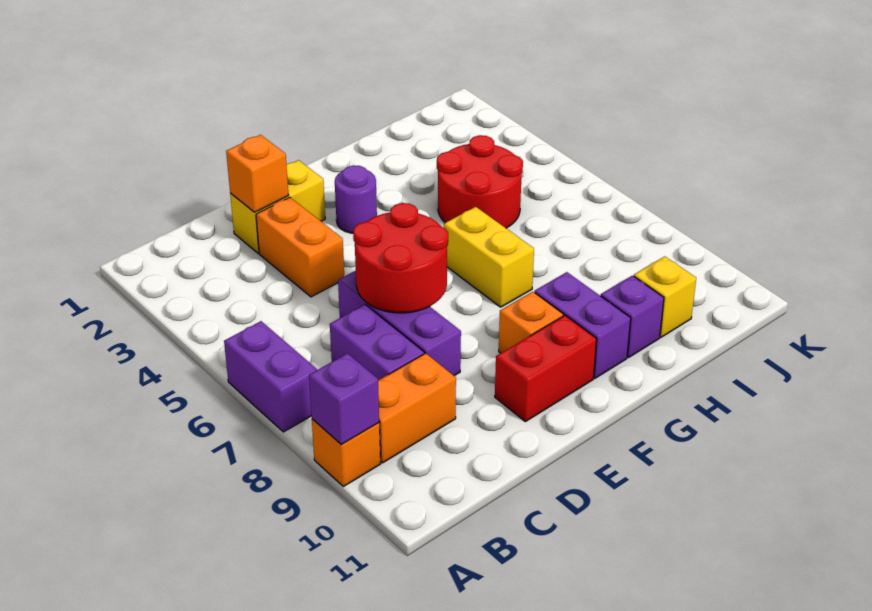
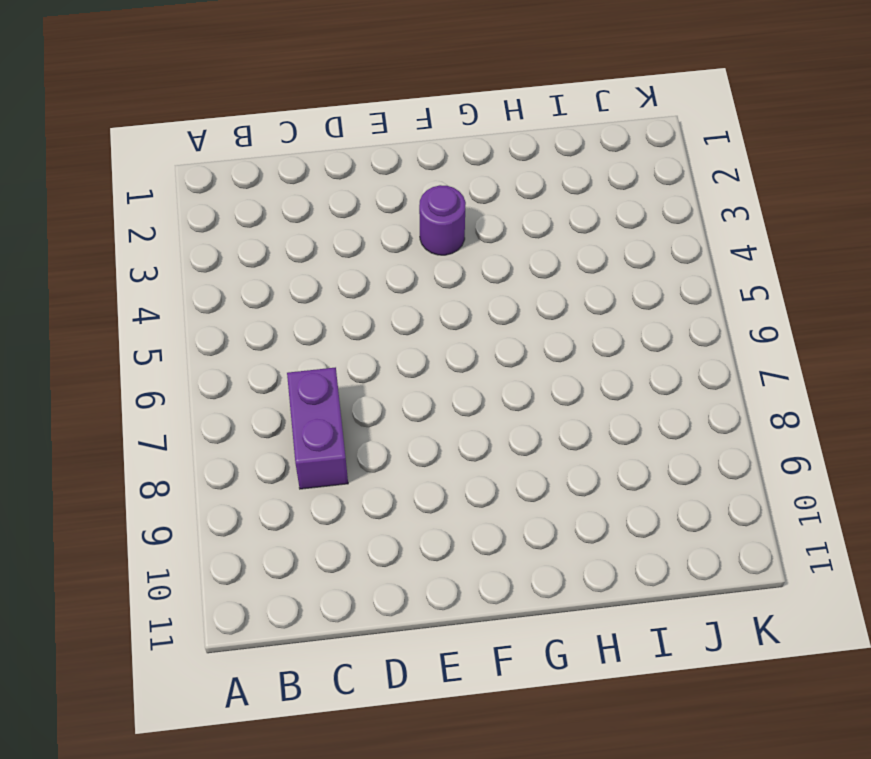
none -> purple brick A6:A7 level 1
none -> orange brick A9 level 1
none -> orange brick B9:C9 level 1

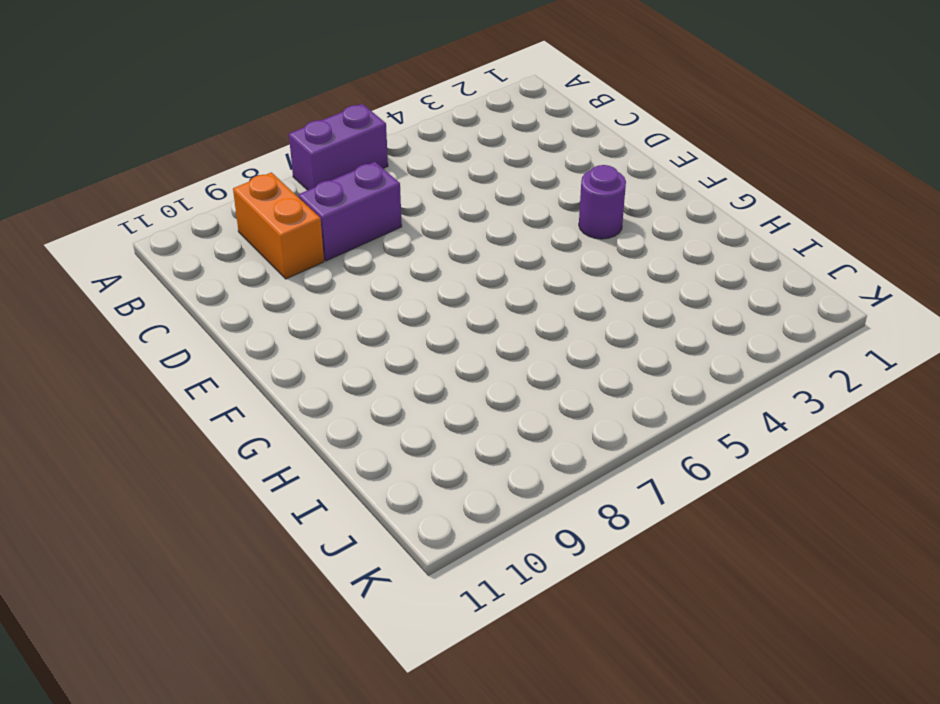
none -> orange brick A9 level 1
none -> yellow brick D2:E2 level 1
none -> orange brick D3:D4 level 1

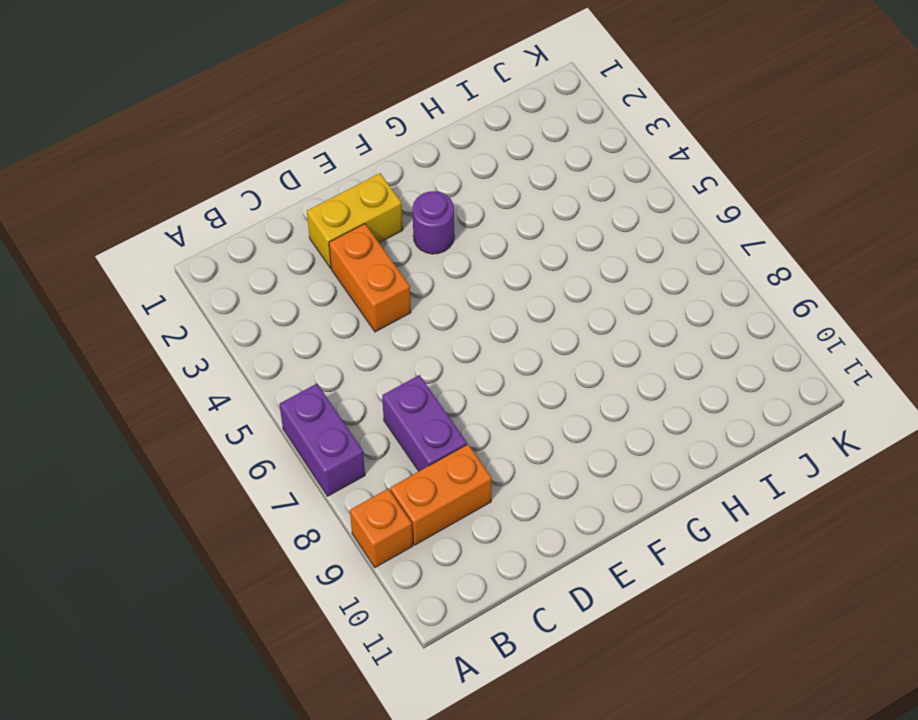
none -> purple brick D6:D8 level 1
none -> red brick E10:F10 level 1
none -> orange brick F9 level 1

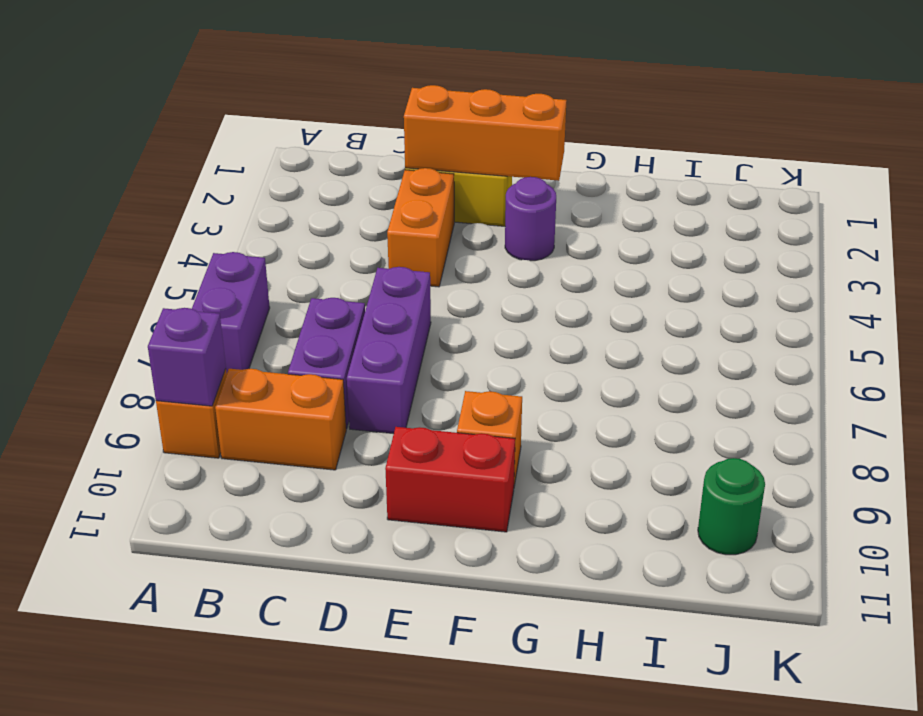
orange brick D2:F2 level 2 -> orange brick D2 level 2
green round brick J10 level 1 -> none
none -> yellow brick G6:G7 level 1
none -> purple brick G9:G10 level 1
none -> red round brick H4:I5 level 1

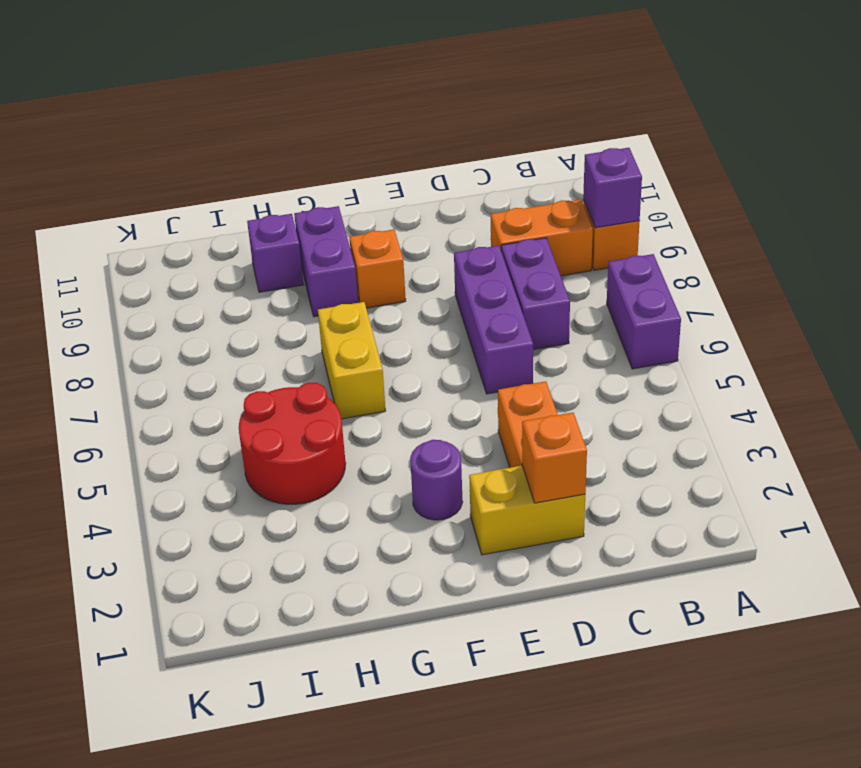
none -> red brick E10:F10 level 1
none -> yellow brick I10 level 1
none -> red round brick D6:E7 level 2

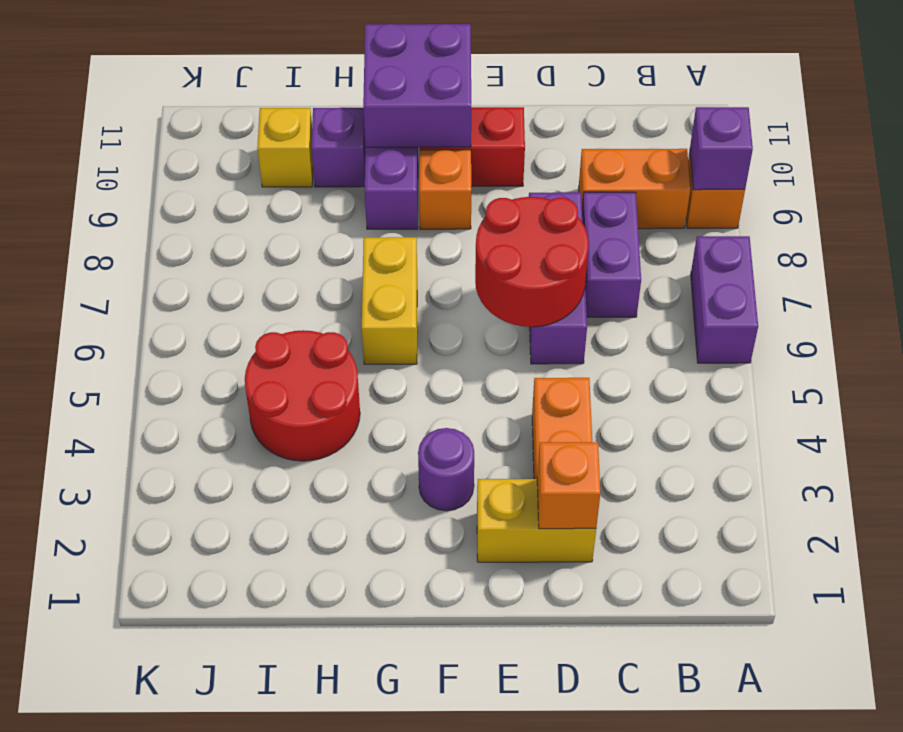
purple brick F10:G11 level 2 -> none

